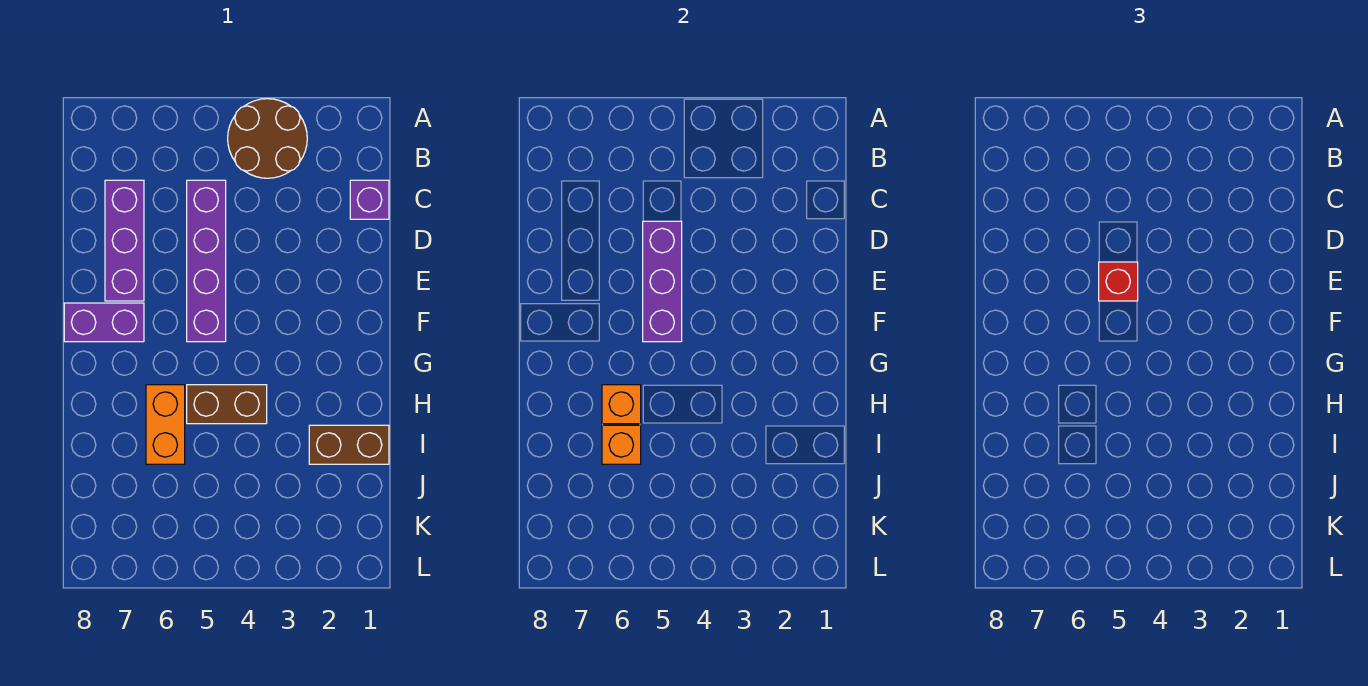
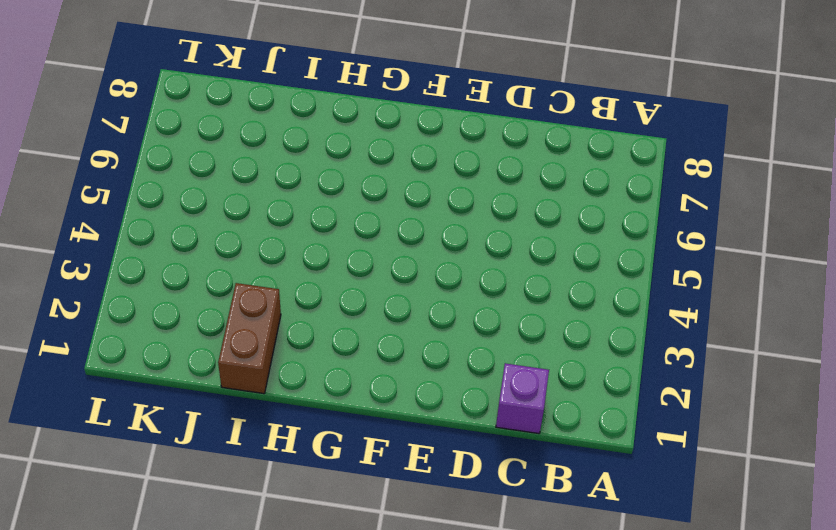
none -> brown round brick A3:B4 level 1
none -> purple brick C5:F5 level 1
none -> purple brick C7:E7 level 1

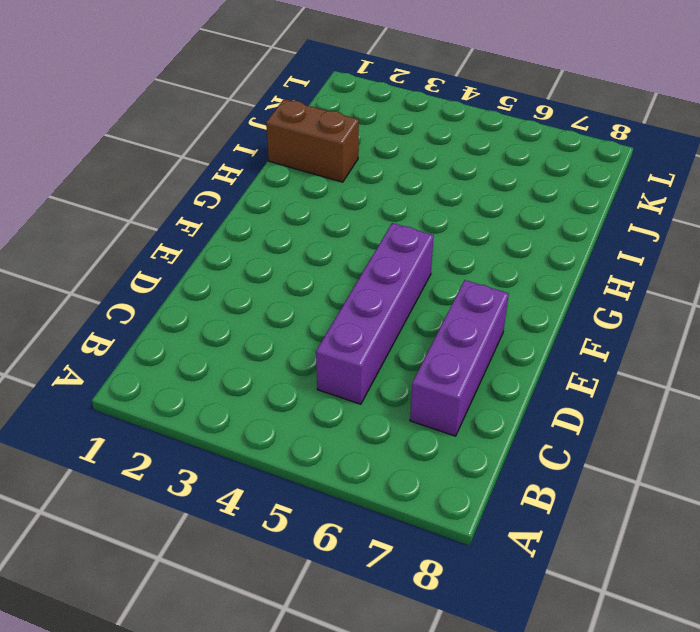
none -> brown round brick A3:B4 level 1
none -> purple brick C1 level 1
none -> purple brick F7:F8 level 1

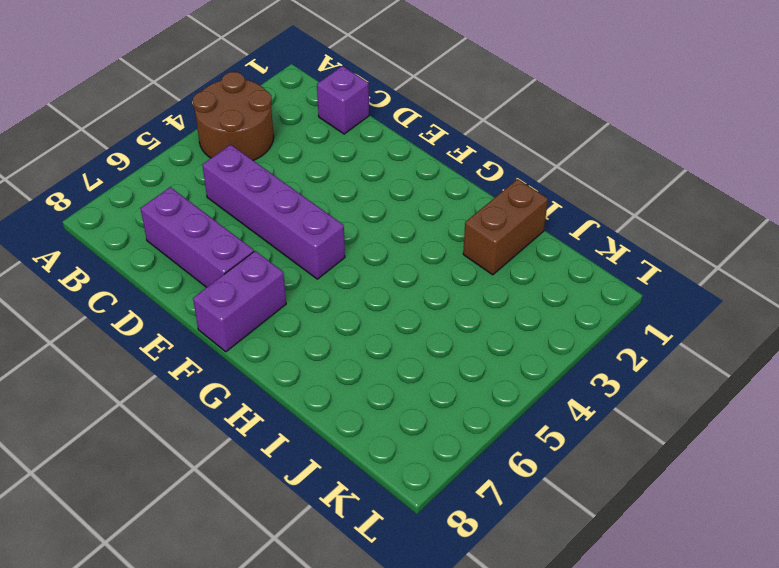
none -> brown brick H4:H5 level 1
none -> orange brick H6:I6 level 1
none -> purple brick D5:F5 level 2

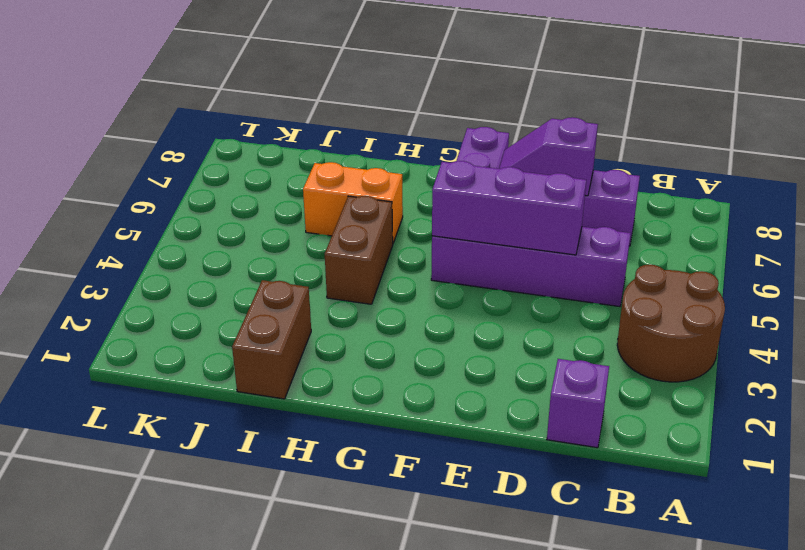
purple slope D7:E7 level 2 top D -> none
none -> orange brick H6 level 2
none -> orange brick I6 level 2
none -> red brick E5 level 3

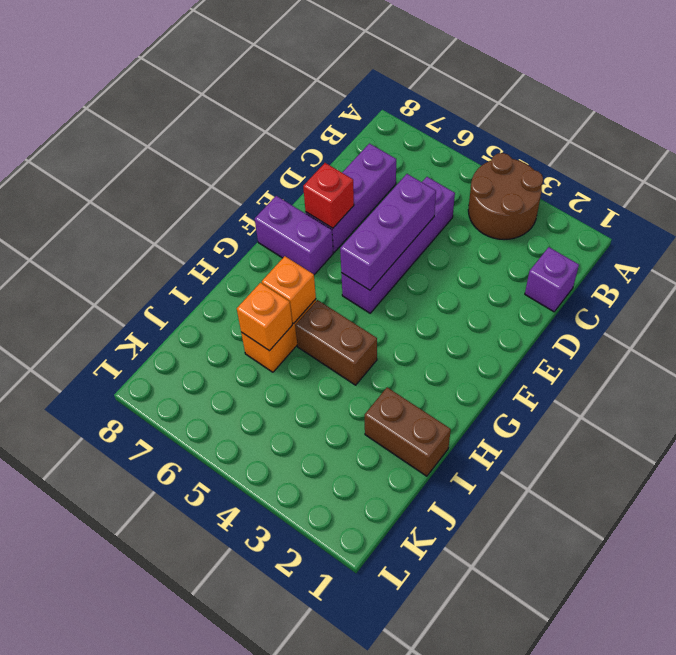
red brick E7 level 2 -> red brick E5 level 3

